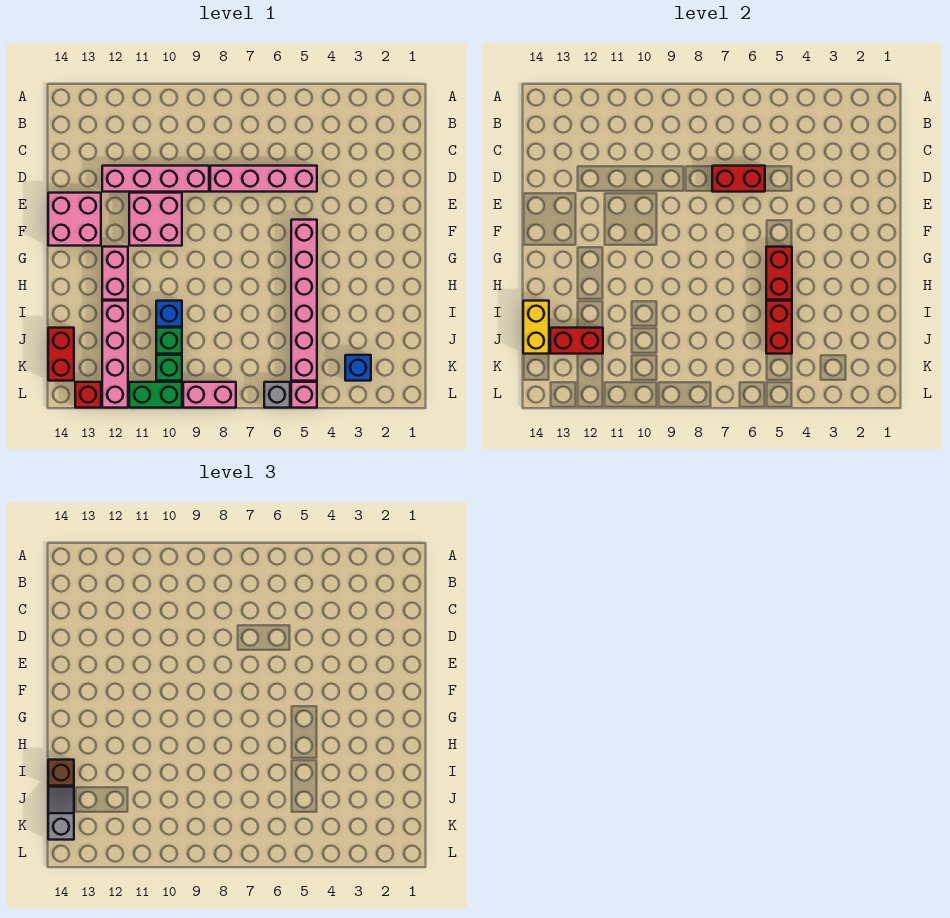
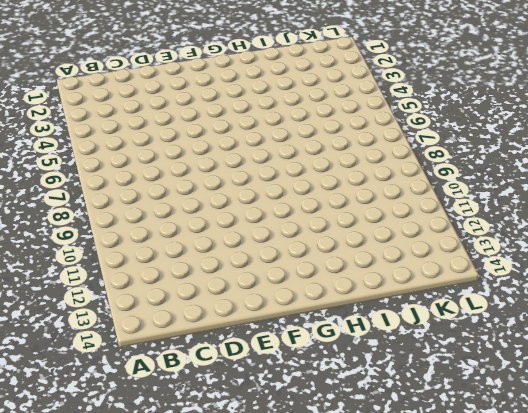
none -> pink brick D5:D8 level 1
none -> pink brick D9:D12 level 1
none -> pink brick E10:F11 level 1

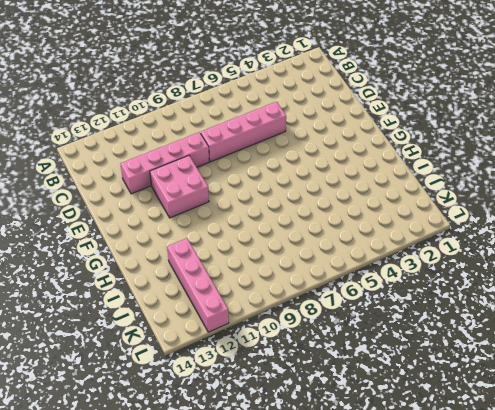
none -> pink brick E13:F14 level 1
none -> pink brick F5:K5 level 1
none -> pink brick G12:H12 level 1

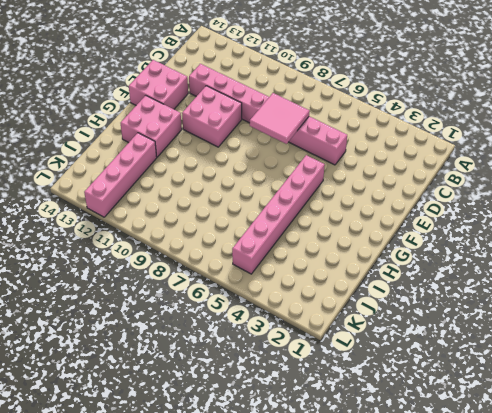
pink tile D7:E8 level 2 -> red brick D6:D7 level 2
pink brick G12:H13 level 1 -> pink brick G12:H12 level 1
none -> blue brick I10 level 1
none -> green brick J10 level 1
none -> red brick J14:K14 level 1

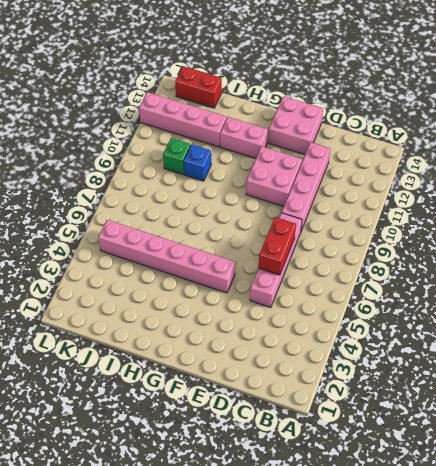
none -> blue brick K3 level 1
none -> green brick K10 level 1
none -> pink brick L5 level 1

